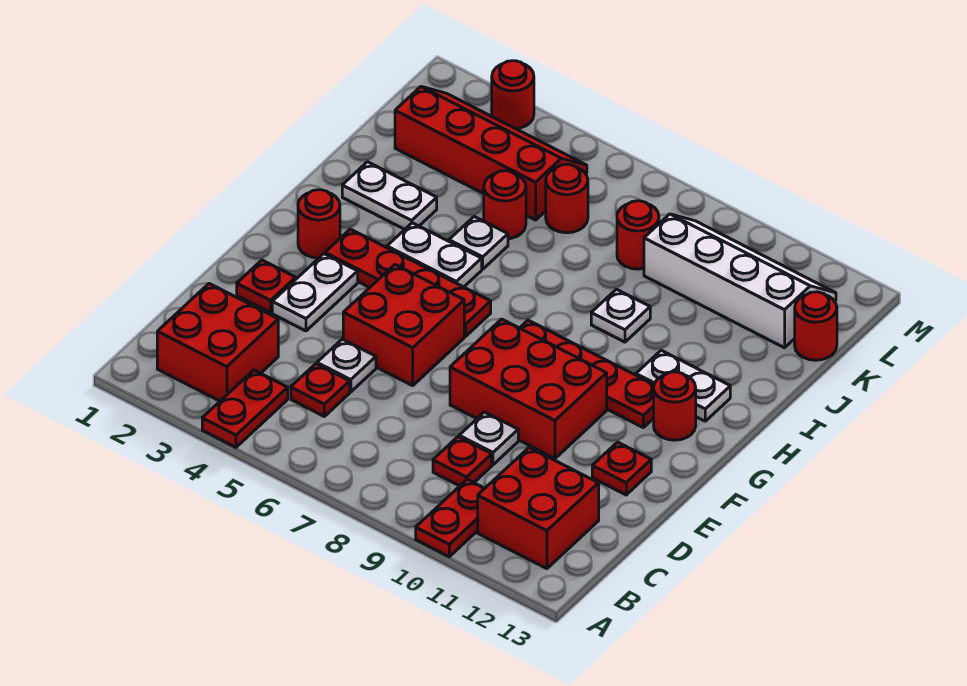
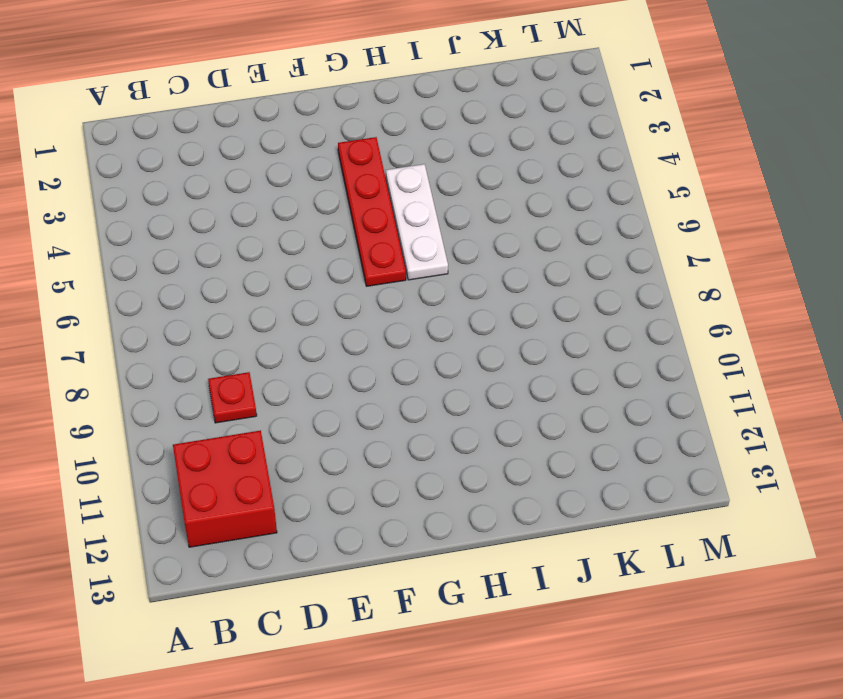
white plate H4:H6 level 1 -> white plate H4:H5 level 1
none -> red plate A4:B4 level 1
none -> red plate A10:B10 level 1
none -> red brick B2:C3 level 1

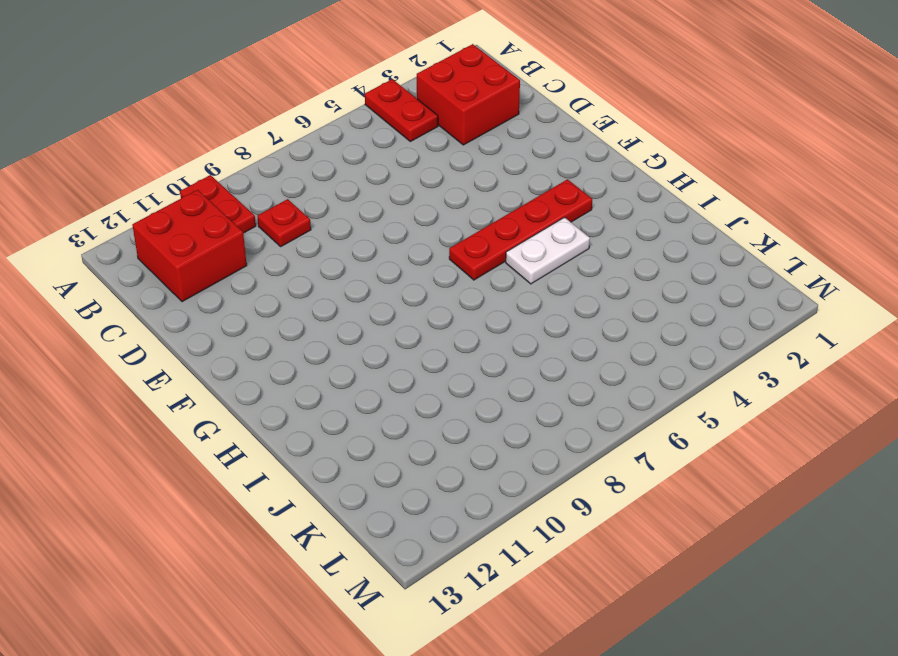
none -> red plate C5 level 1
none -> white plate D5 level 1
none -> white plate D9 level 1

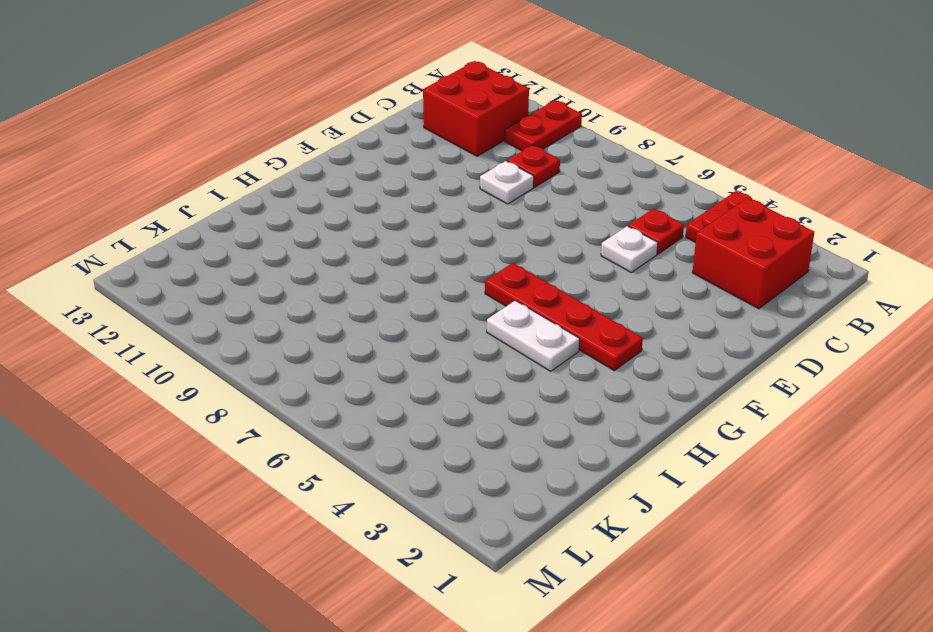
none -> red plate E2 level 1
none -> white plate E3:F3 level 1
none -> red brick E5:F6 level 1

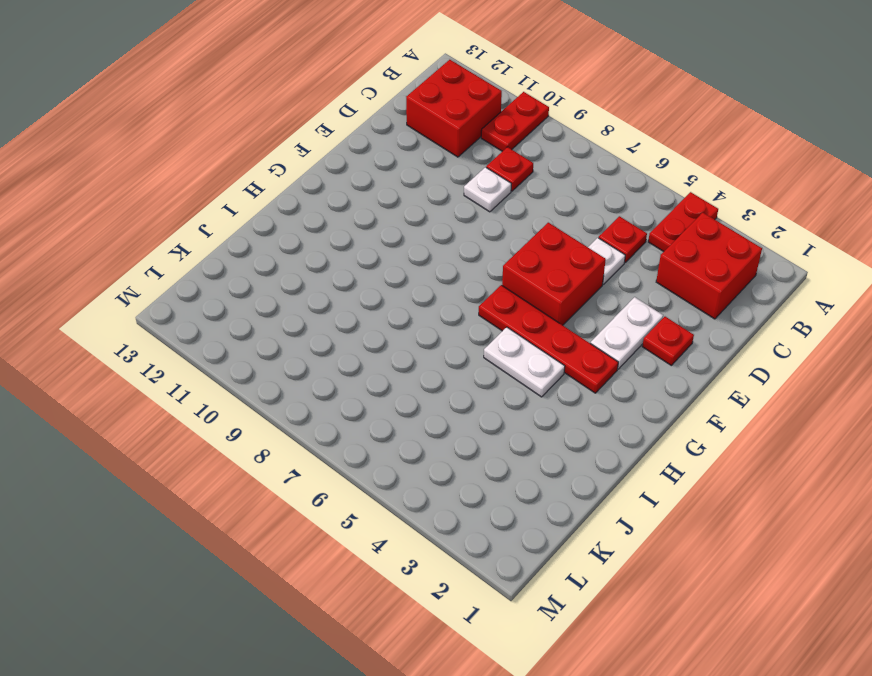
none -> red brick E8:F10 level 1
none -> red plate E12 level 1
none -> red round brick G2 level 1

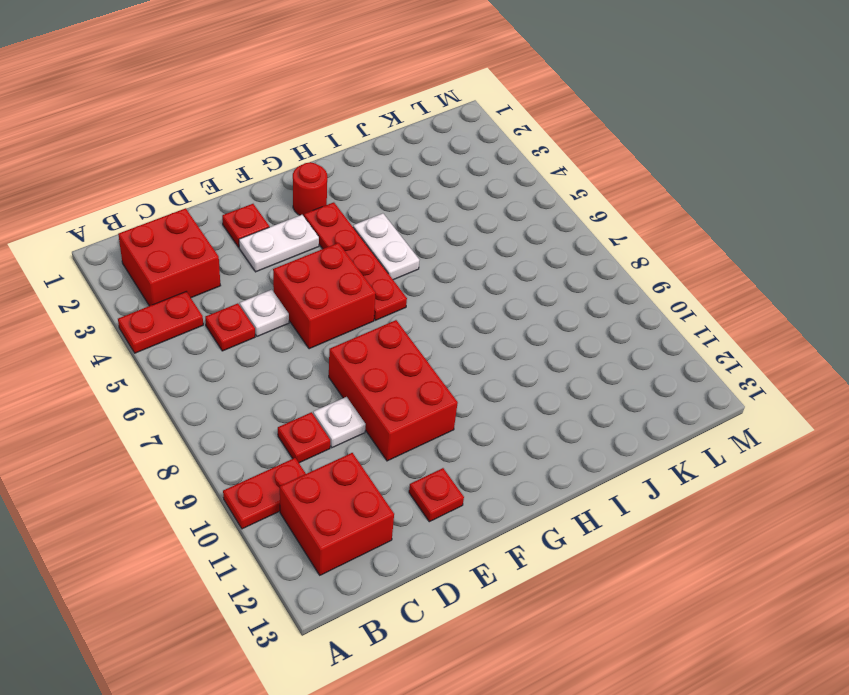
none -> red plate G8:G11 level 1
none -> red round brick G12 level 1
none -> white plate H11:H12 level 1

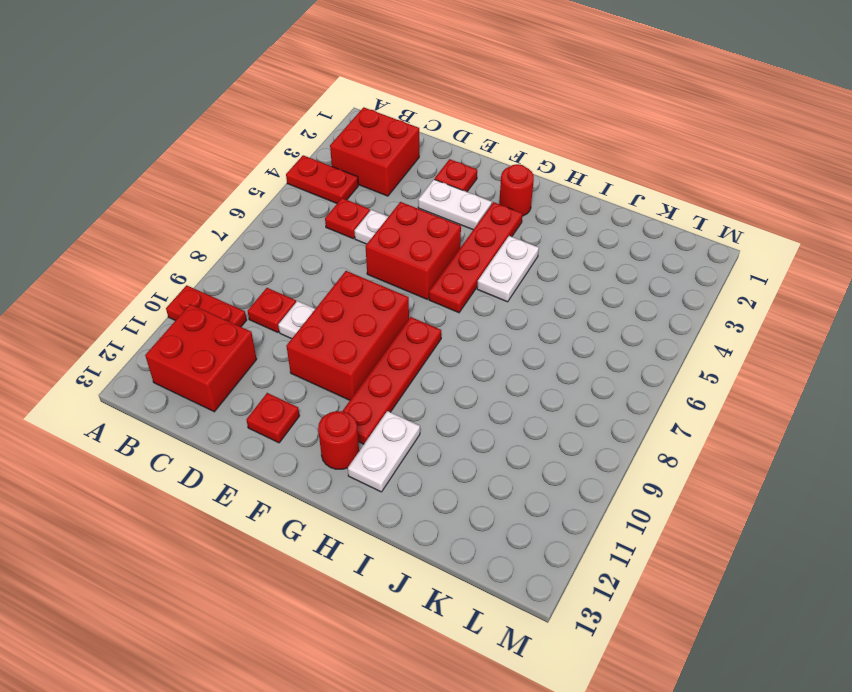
none -> white plate I2:I3 level 1
none -> white plate I5 level 1
none -> white plate I9 level 1

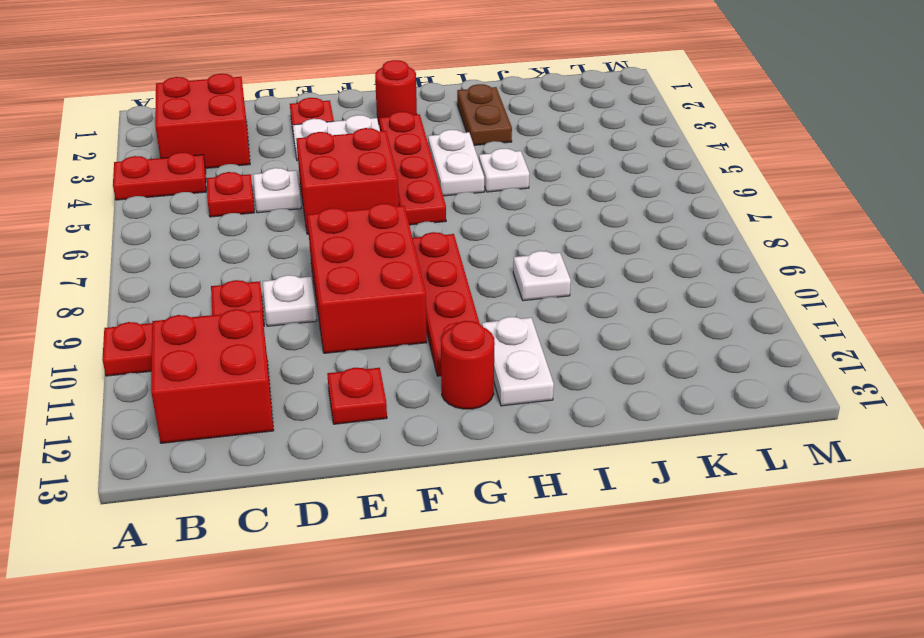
brown plate I2:I3 level 1 -> white plate I2:I3 level 1
none -> red round brick J5 level 1
none -> red slope K2:L5 level 1 top K
none -> red round brick K6 level 1

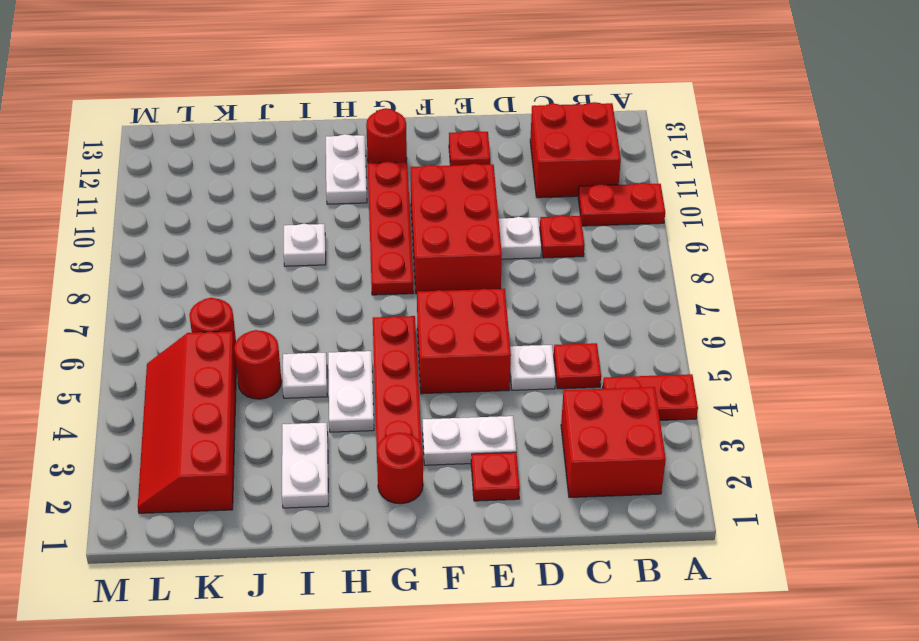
none -> red round brick K8 level 1
none -> white slope K9:L12 level 1 top K
none -> red round brick K13 level 1

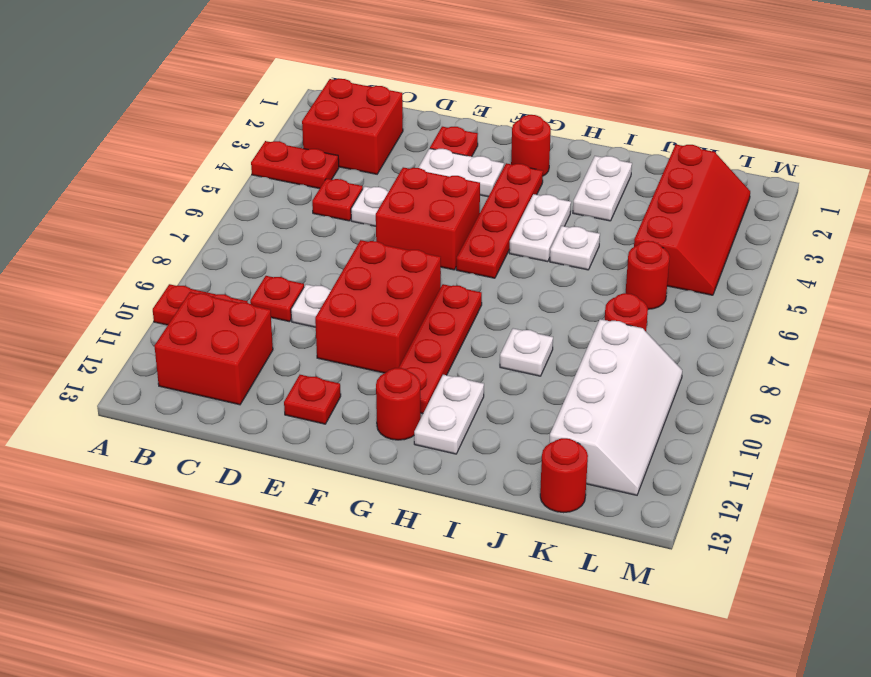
none -> red round brick J5 level 1
none -> red round brick M3 level 1

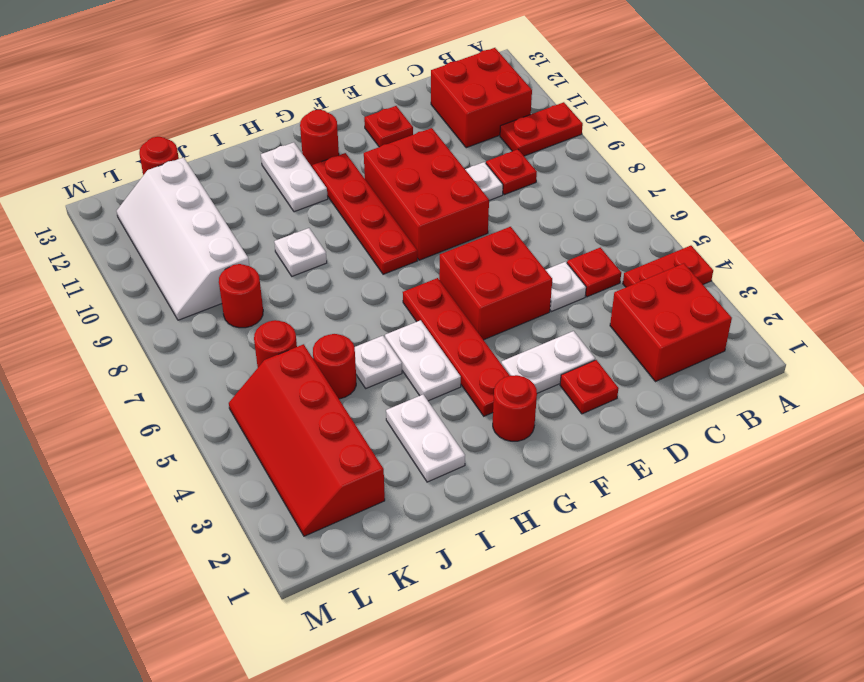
none -> red round brick M3 level 1

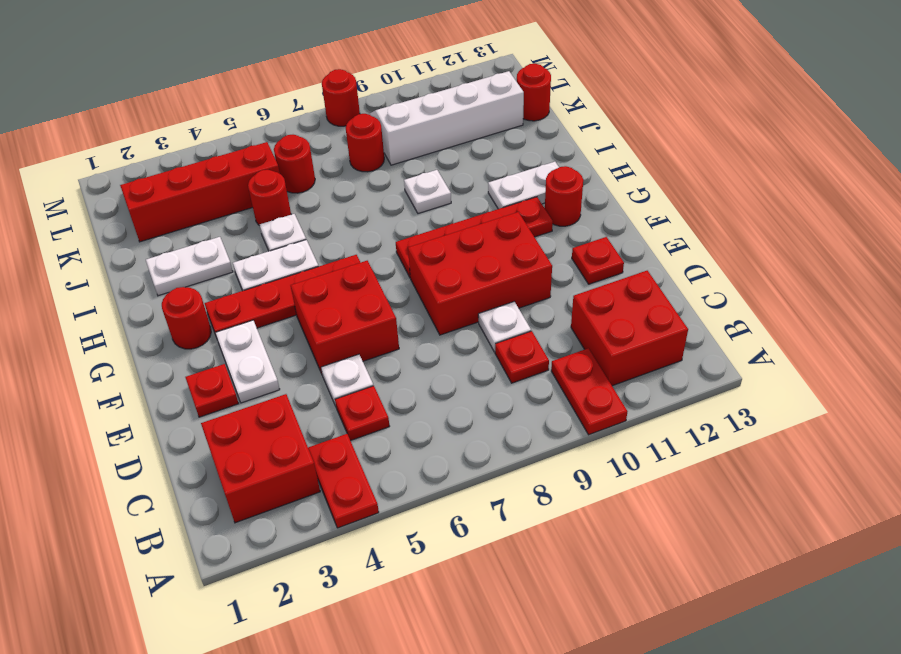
red round brick M8 level 1 -> red round brick M3 level 1

